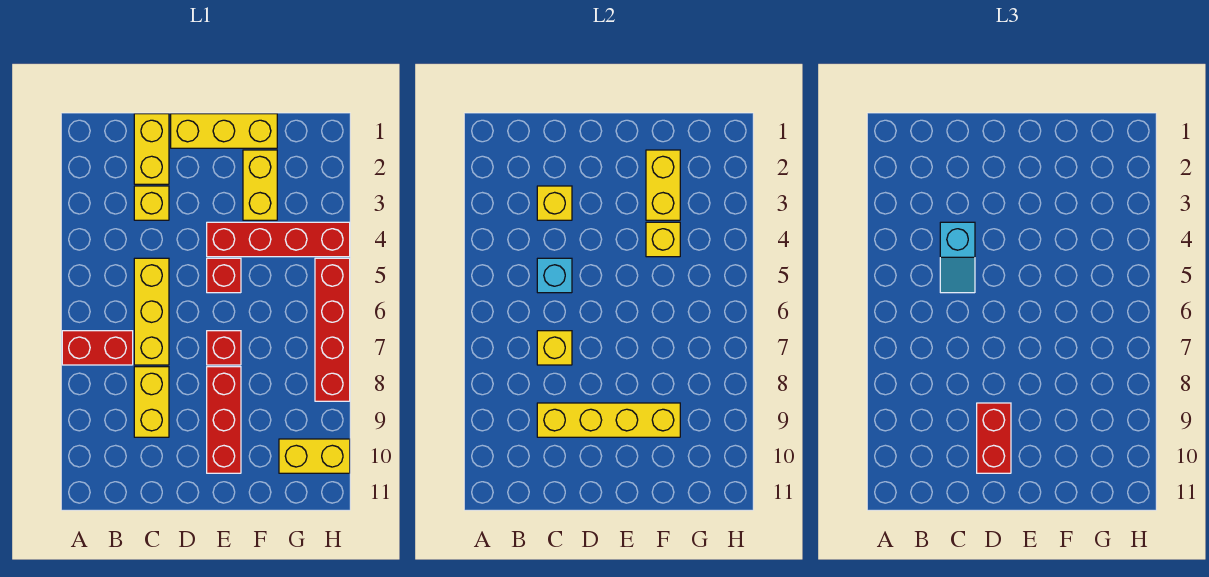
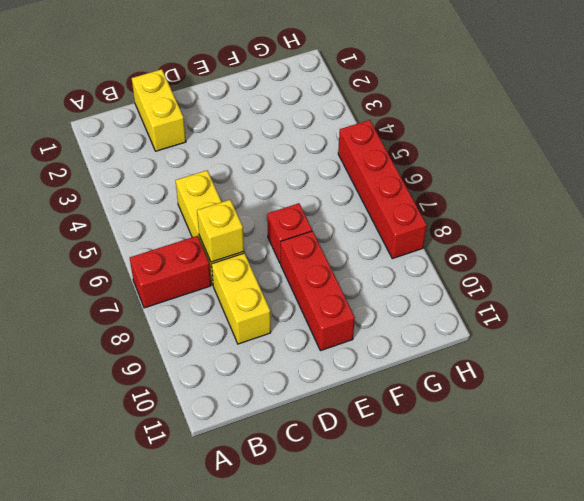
none -> yellow brick C3 level 1
none -> yellow brick D1:F1 level 1
none -> red brick E4:H4 level 1

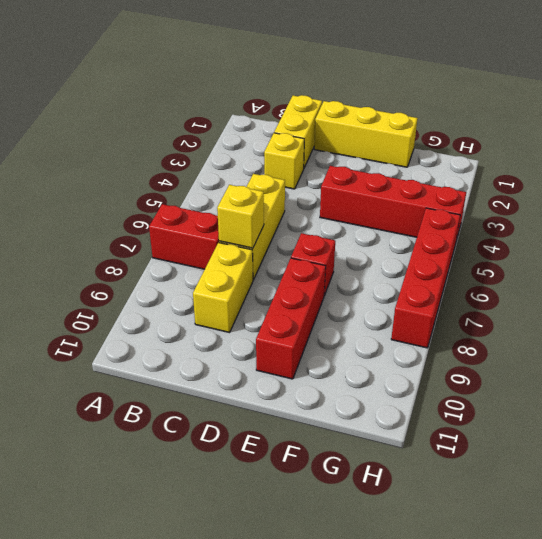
none -> red brick E5 level 1
none -> yellow brick F2:F3 level 1
none -> yellow brick G10:H10 level 1

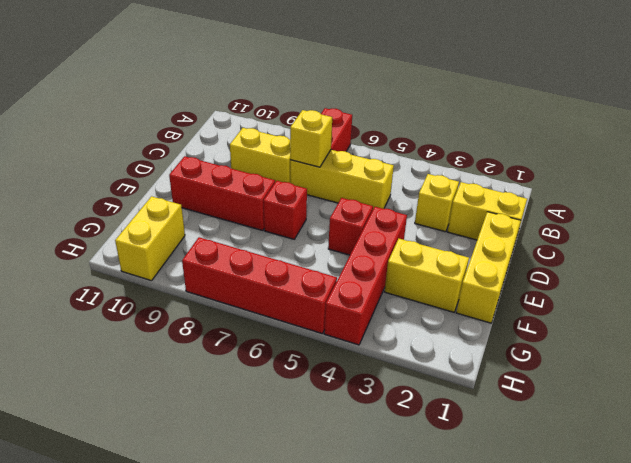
none -> yellow brick C3 level 2
none -> cyan brick C5 level 2
none -> yellow brick C9:F9 level 2

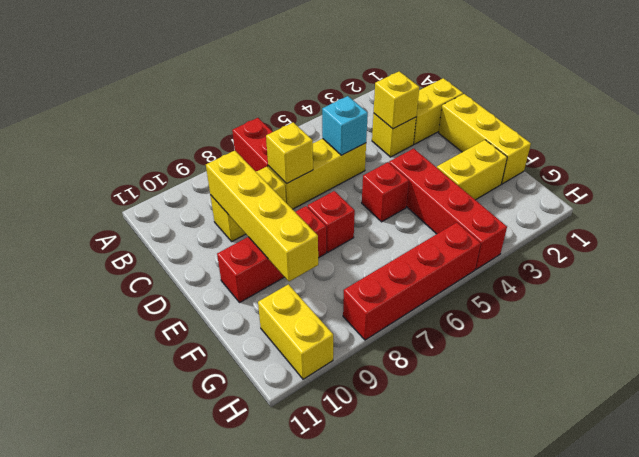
none -> yellow brick F2:F3 level 2
none -> yellow brick F4 level 2
none -> cyan slope C4:C5 level 3 top 4

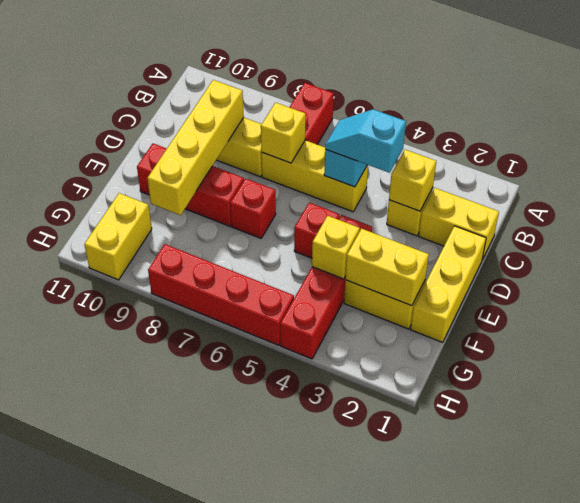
none -> red brick D9:D10 level 3

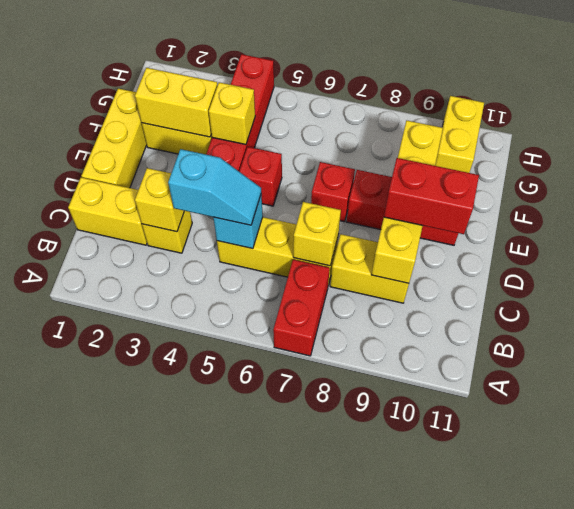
none -> red brick H5:H8 level 1

